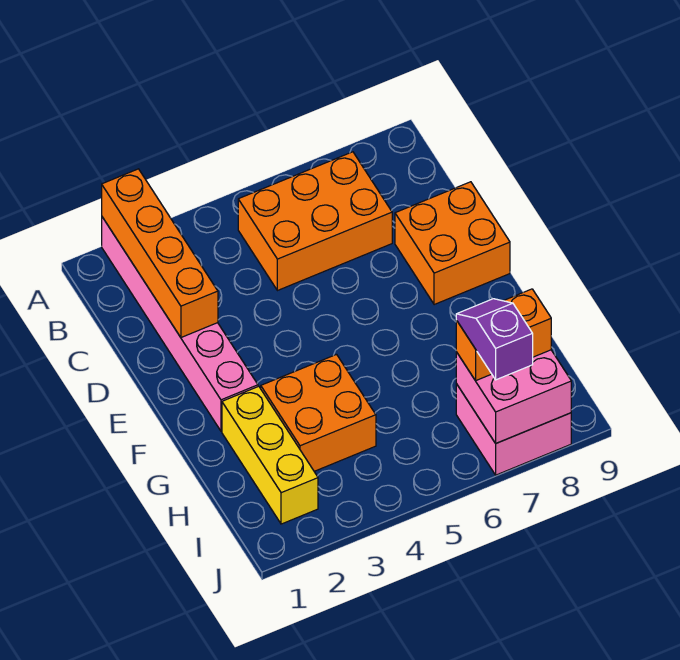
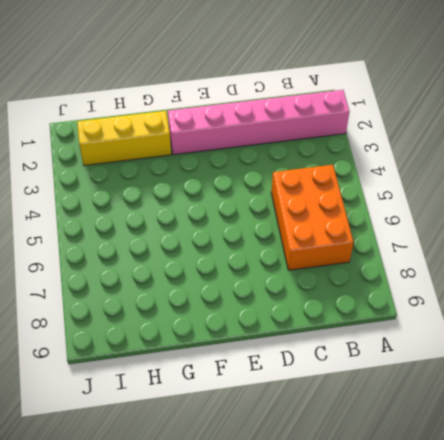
none -> orange brick D8:E9 level 1
none -> orange brick G3:H4 level 1

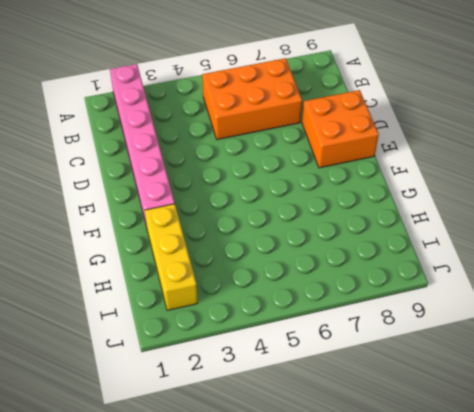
none -> orange brick G3:H4 level 1
none -> pink brick I7:J8 level 1

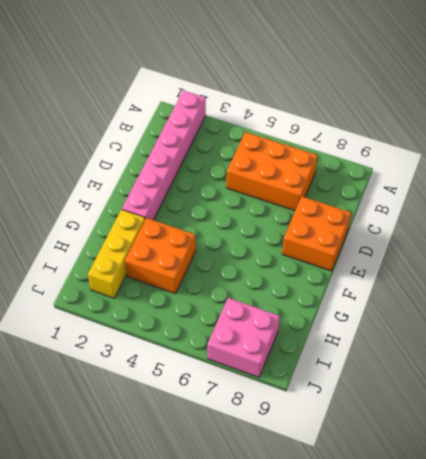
none -> orange brick A2:D2 level 2
none -> pink brick I7:J8 level 2

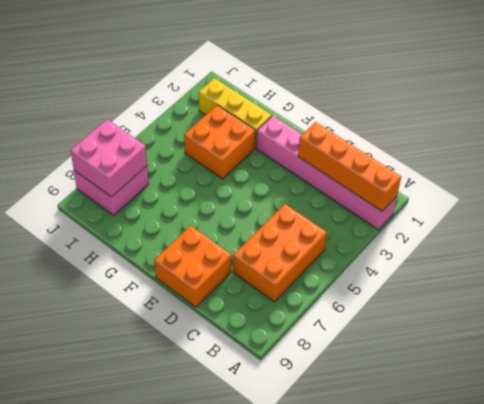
none -> orange brick I7:I8 level 3
none -> purple slope I7:J7 level 4 top J

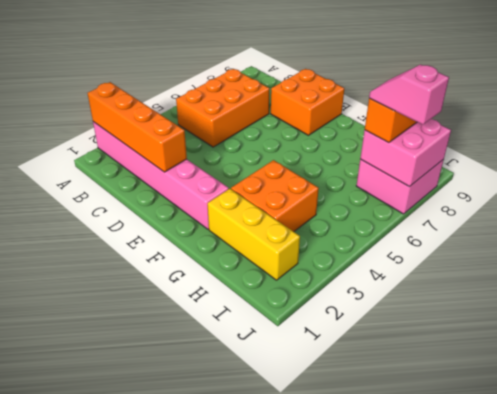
pink slope I7:J7 level 4 top J -> purple slope I7:J7 level 4 top J

